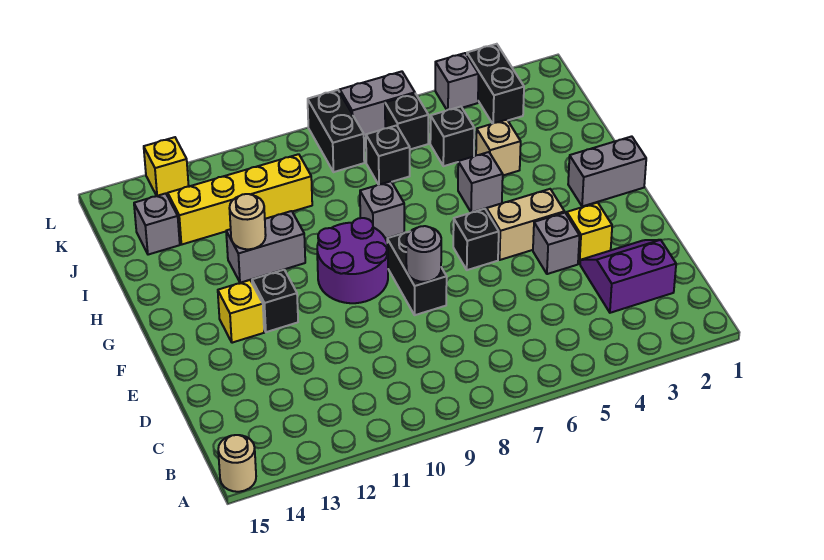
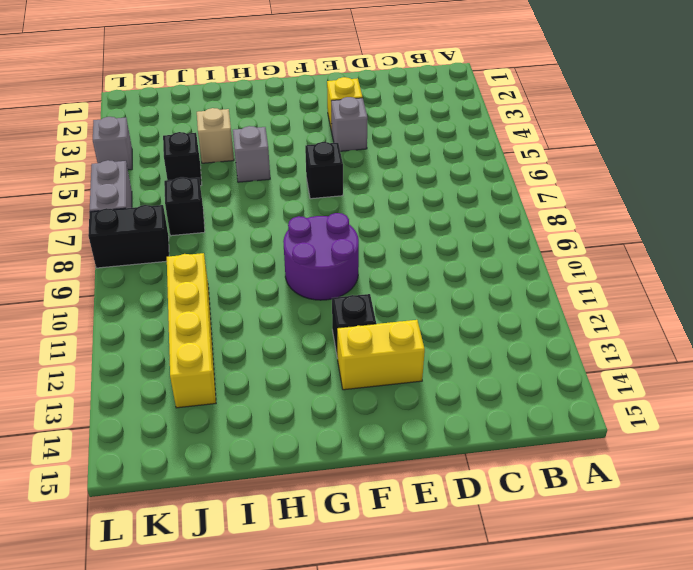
yellow brick E13:F13 level 1 -> yellow brick F13 level 1
none -> tan round brick A15 level 1
none -> purple slope C2:D3 level 1 top C
none -> black brick E8:F8 level 1

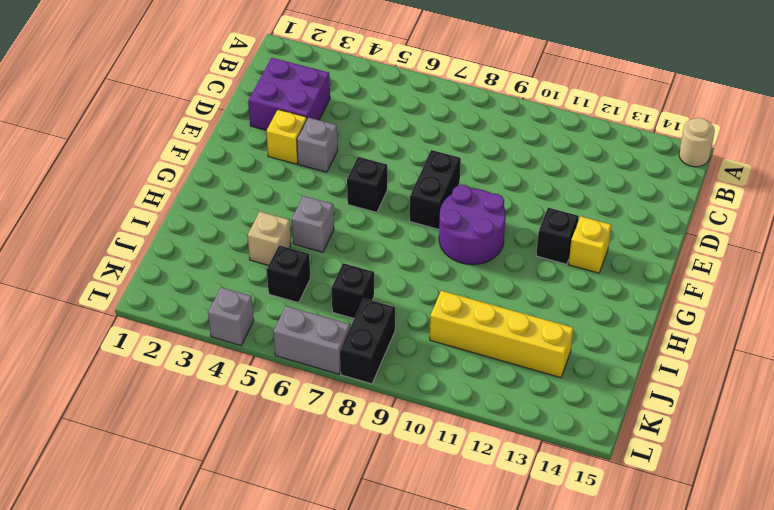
purple brick C2:D3 level 1 -> purple slope C2:D3 level 1 top C
none -> tan brick F4:F5 level 1
none -> grey brick G1:G2 level 1
none -> grey brick H8 level 1

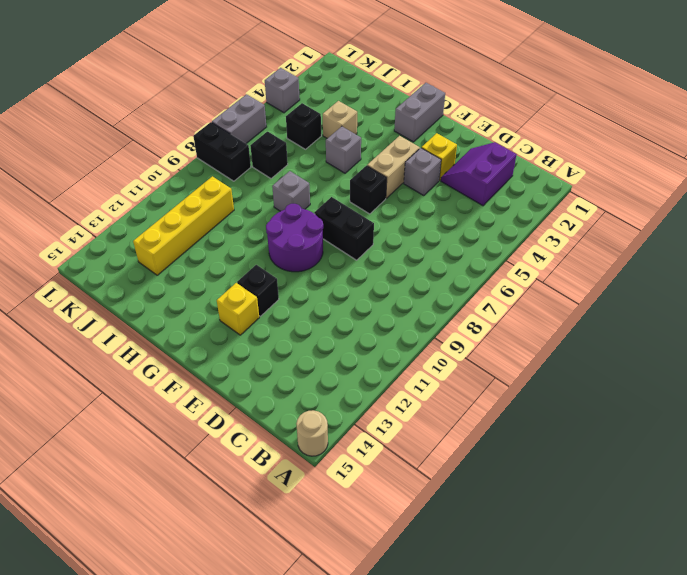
none -> grey brick H11:H12 level 1
none -> grey brick J14 level 1
none -> black brick K3:L3 level 1

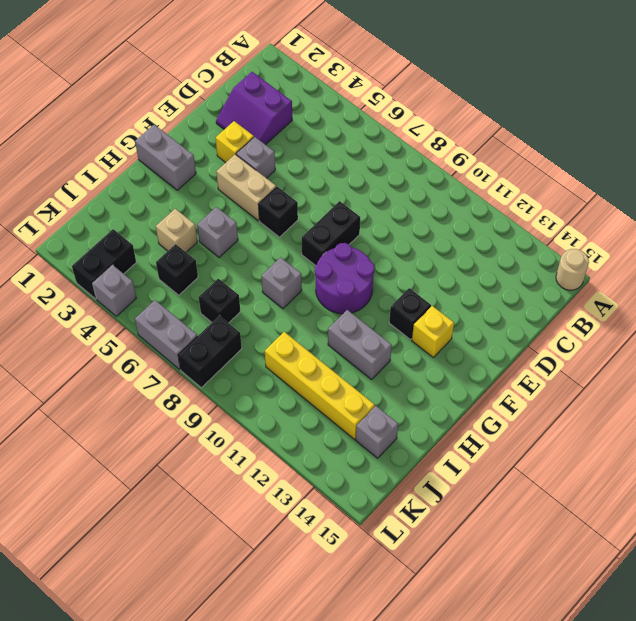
none -> black brick K6 level 1
none -> yellow brick L13 level 1
none -> grey round brick E8 level 2

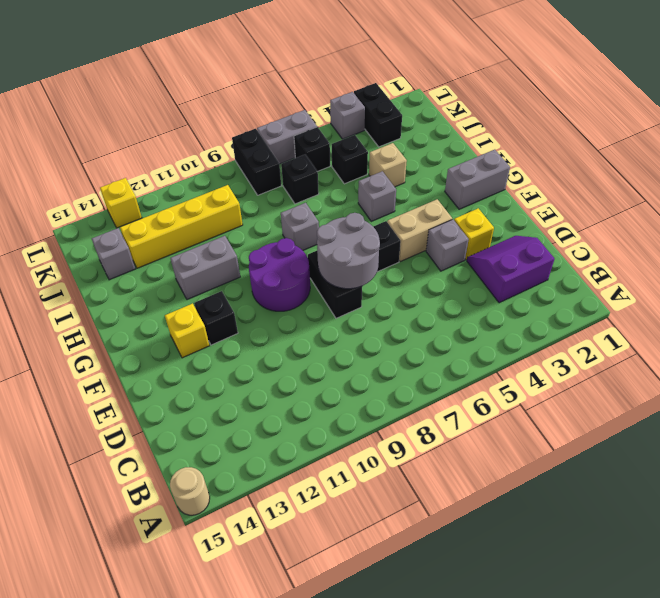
grey round brick E7:F8 level 2 -> grey round brick E8 level 2
none -> tan round brick H12 level 2

